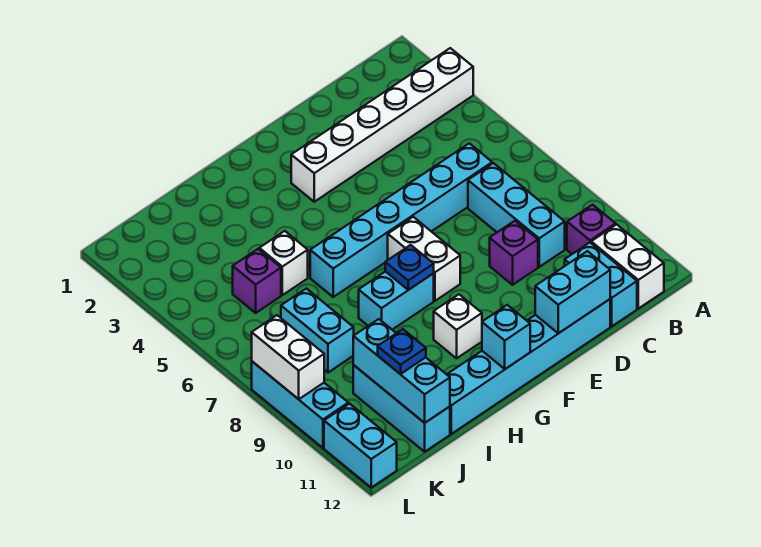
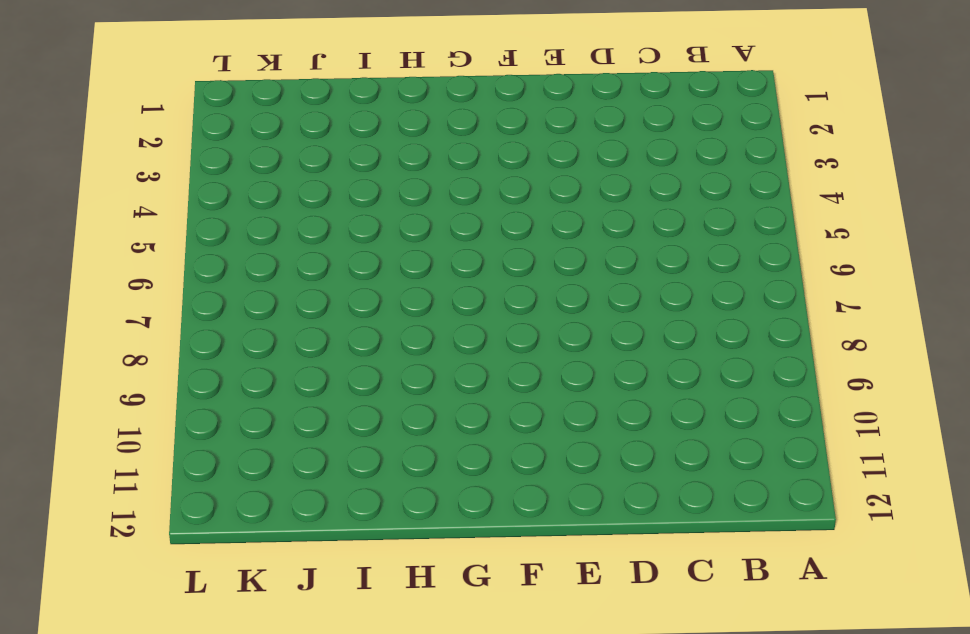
none -> white brick A3:F3 level 1
none -> purple brick B10 level 1
none -> white brick B11:B12 level 1

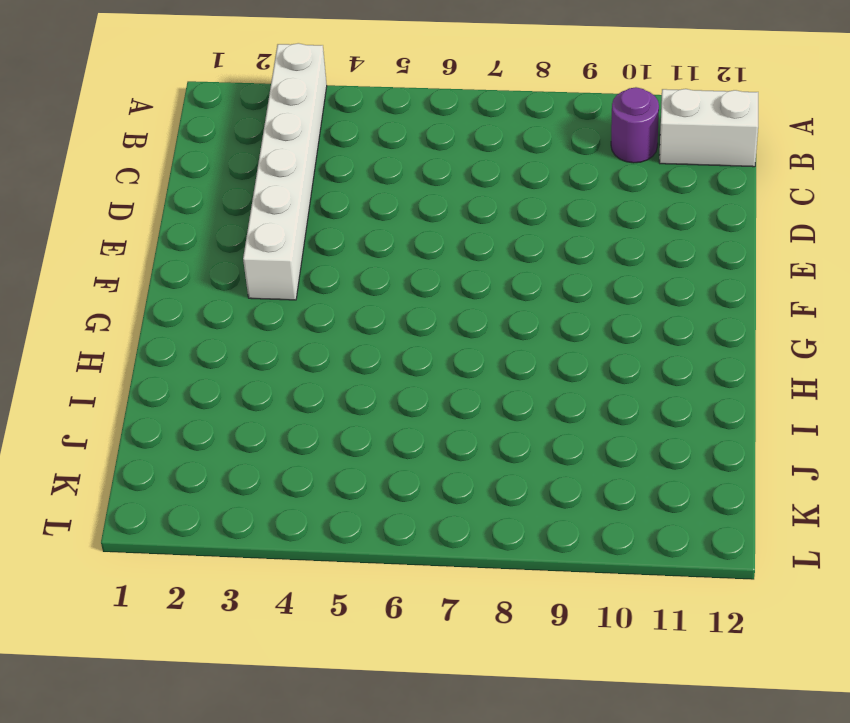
purple round brick B10 level 1 -> purple brick B10 level 1
none -> cyan brick C6:H6 level 1
none -> cyan brick C7:C9 level 1
none -> cyan brick C11:C12 level 1

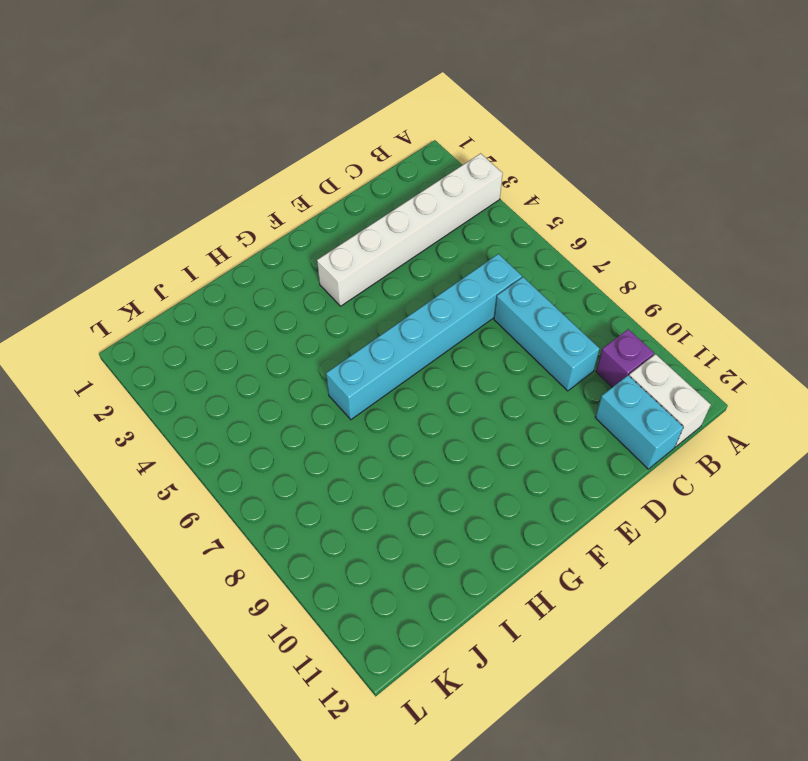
none -> purple brick D9 level 1
none -> cyan brick D12:I12 level 1
none -> white brick F7:F8 level 1

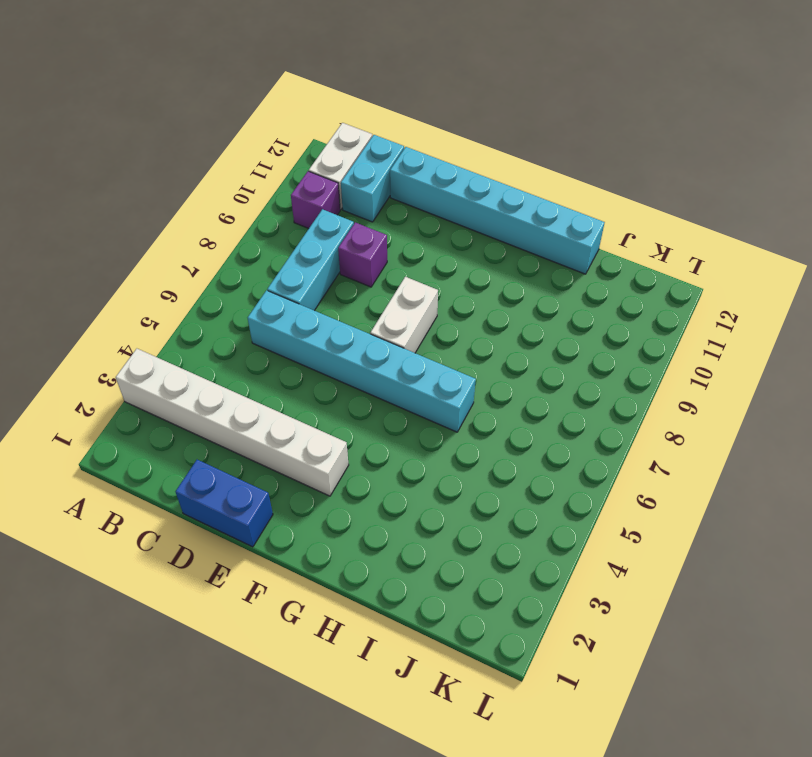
blue brick D1:E1 level 1 -> none
none -> cyan brick G8:H8 level 1
none -> white brick G10 level 1
none -> white brick I5 level 1

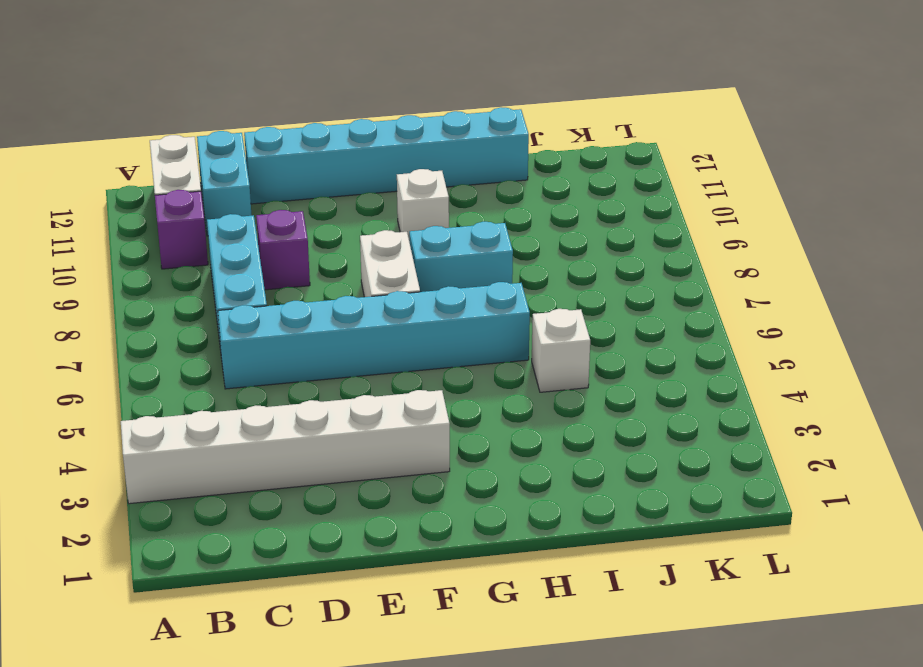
none -> purple brick J5 level 1
none -> cyan brick J7:J8 level 1
none -> cyan brick J10:J12 level 1

